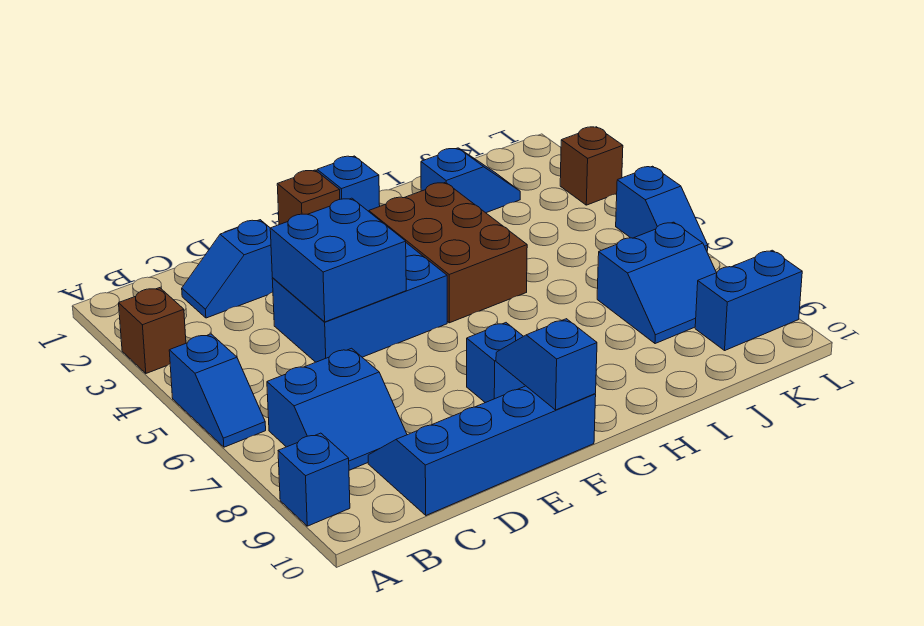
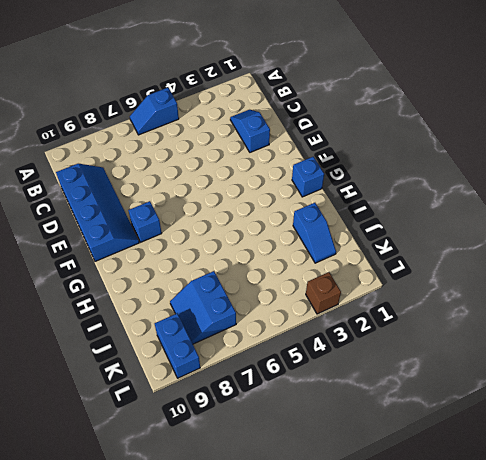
none -> brown brick A3 level 1
none -> blue brick A9 level 1
none -> blue slope B7:C8 level 1 top 7

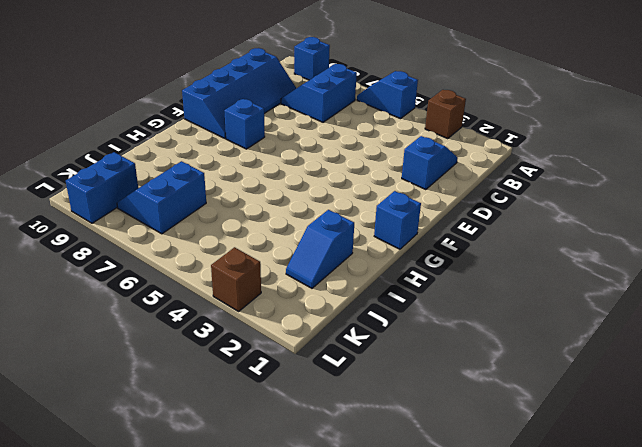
none -> blue brick D4:F5 level 1
none -> brown brick F1 level 1
none -> brown brick G3:H5 level 1

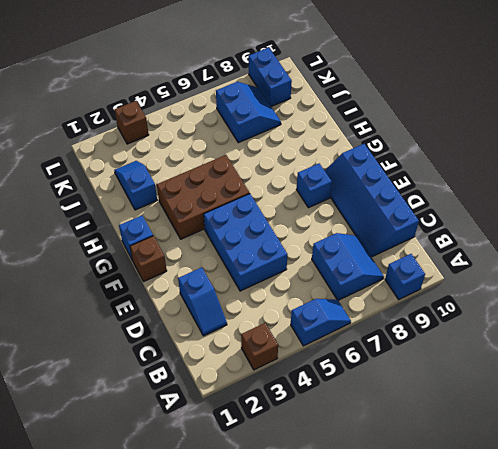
none -> blue slope L5:L6 level 1 top 5
none -> blue brick D4:E5 level 2
none -> blue slope F9:F10 level 2 top 10

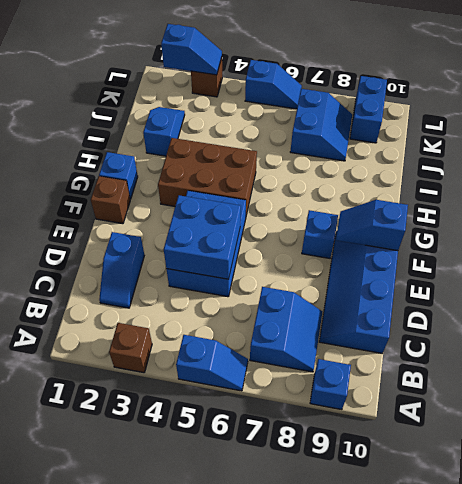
blue slope L2:L3 level 2 top 2 -> none

